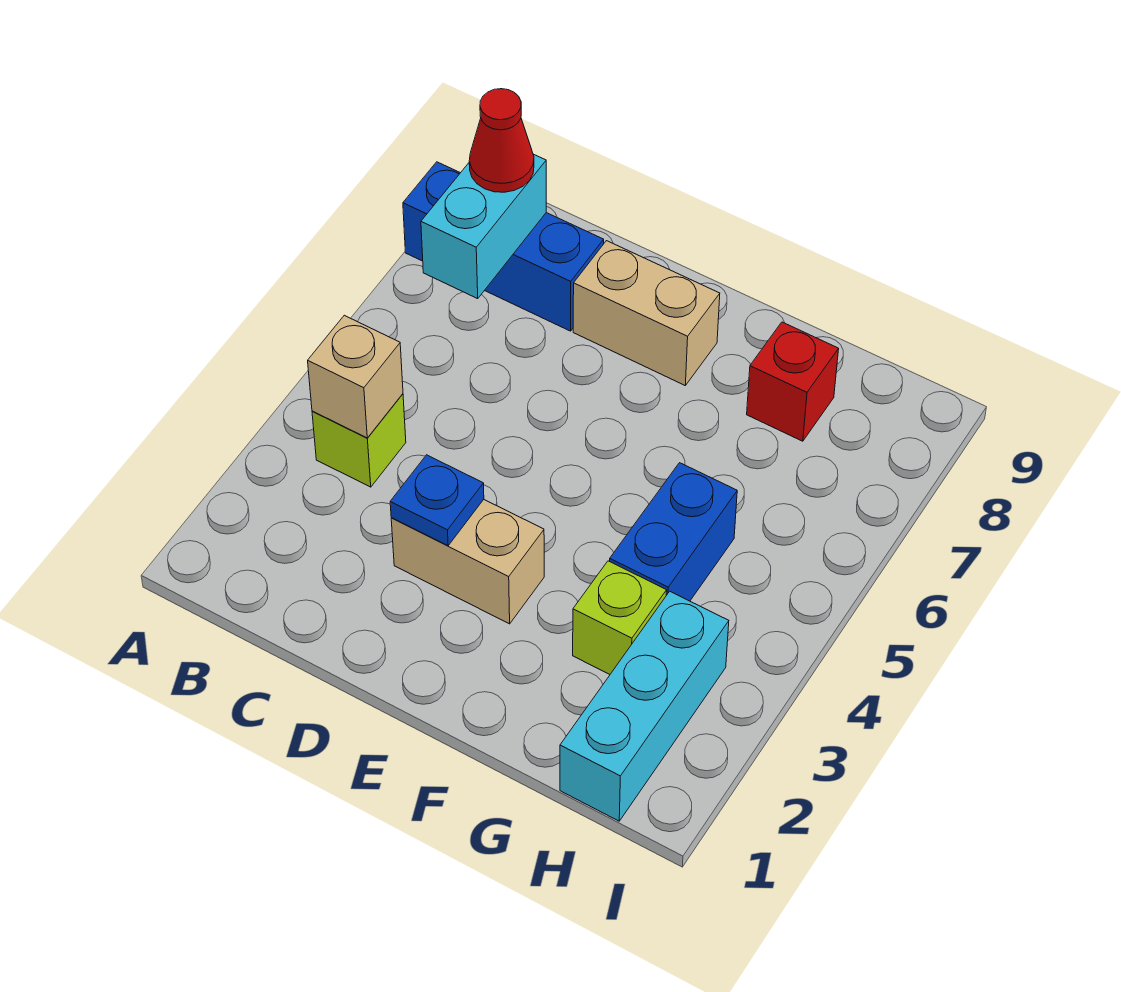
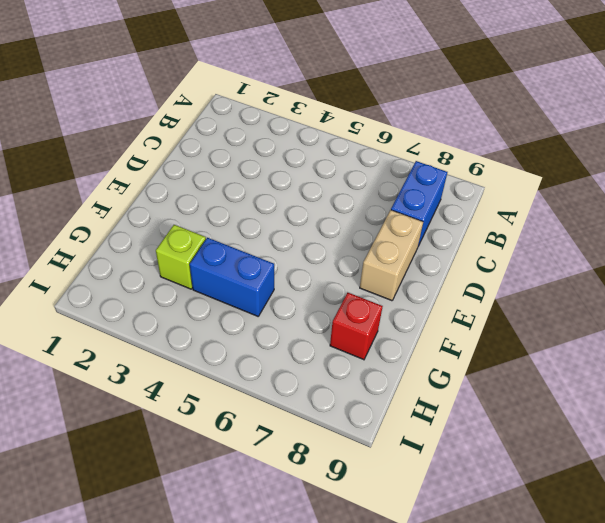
blue brick B8:C8 level 1 -> blue brick A8:C8 level 1
none -> lime brick B4 level 1
none -> tan brick D3:E3 level 1
none -> cyan brick H1:H3 level 1

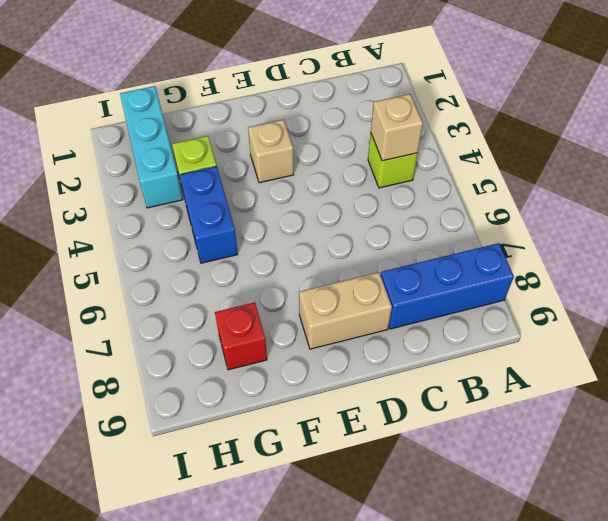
tan brick E3 level 1 -> tan brick D3:E3 level 1
none -> cyan brick B7:B8 level 2
none -> blue plate D3 level 2
none -> red cone B8 level 3

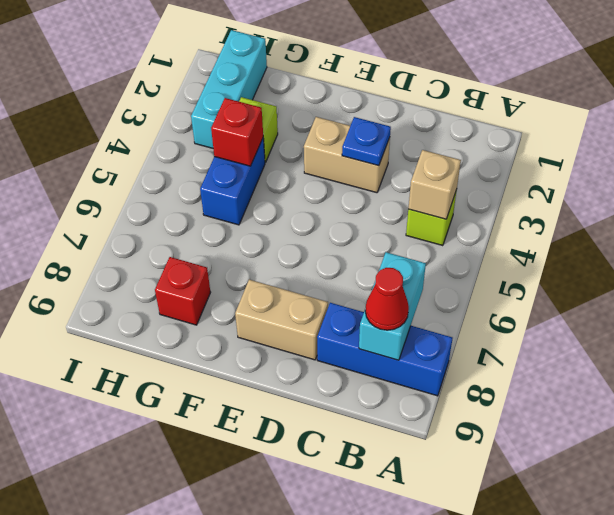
red brick G4 level 2 -> none

